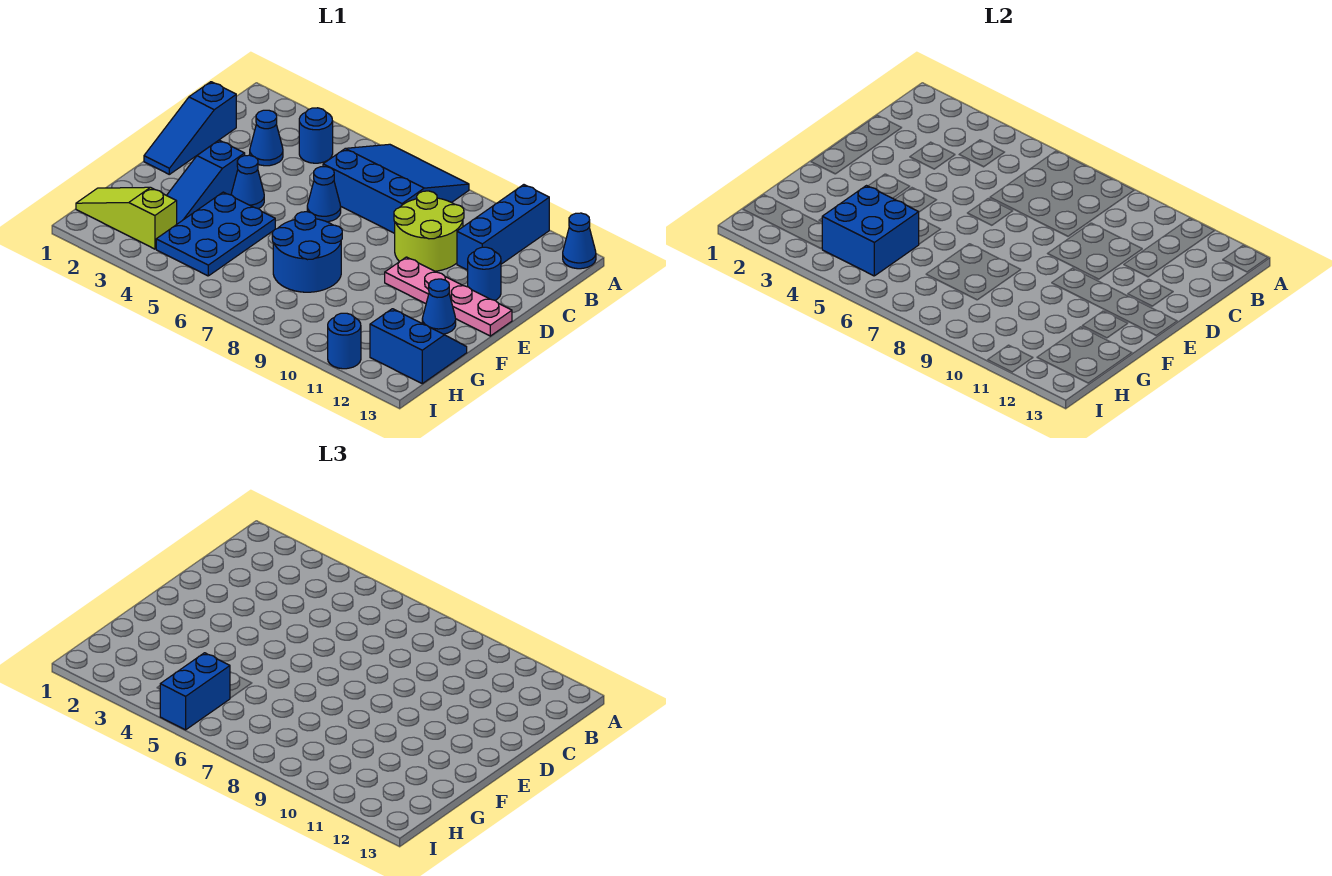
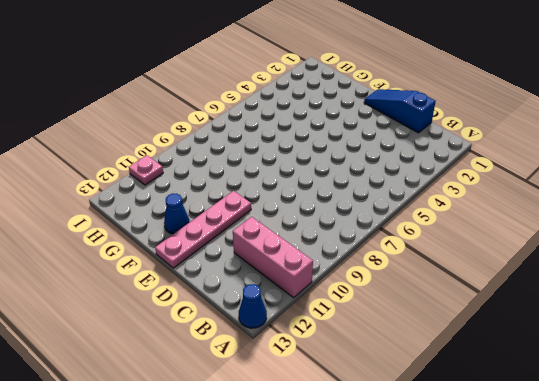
pink brick A11:C11 level 1 -> blue brick A11:C11 level 1
pink plate I11 level 1 -> blue round brick I11 level 1
none -> blue slope A6:C8 level 1 top C
none -> blue round brick B4 level 1
none -> blue cone C3 level 1

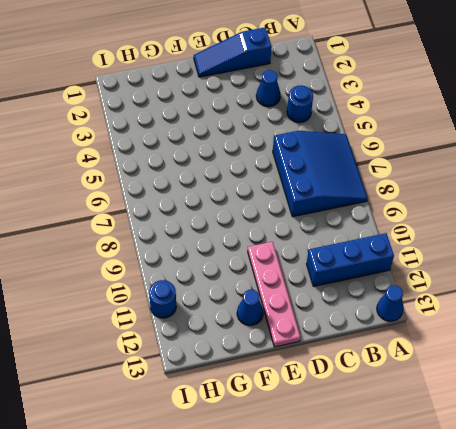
none -> lime round brick C9:D10 level 1
none -> blue cone D6 level 1
none -> blue round brick D12 level 1

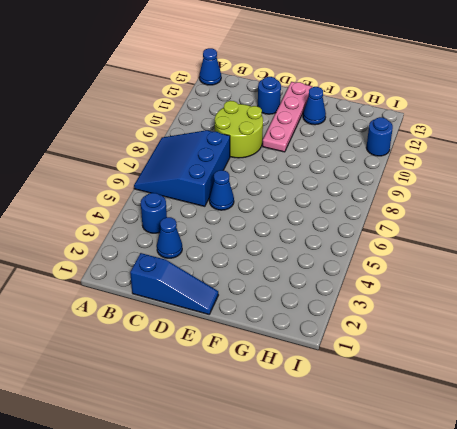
none -> blue brick A11:C11 level 1
none -> blue slope E3:G3 level 1 top E
none -> blue cone E4 level 1

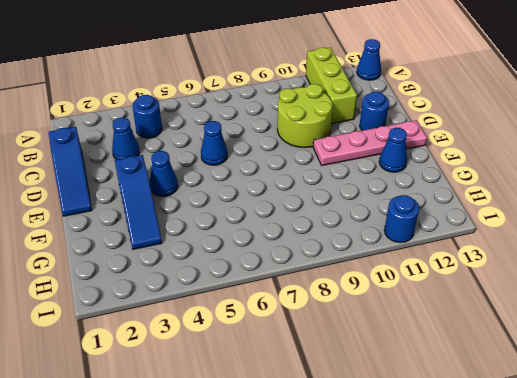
lime brick A11:C11 level 1 -> blue brick A11:C11 level 1
none -> blue slope A6:C8 level 1 top C
none -> blue plate F4:H5 level 1
none -> blue round brick F7:G8 level 1

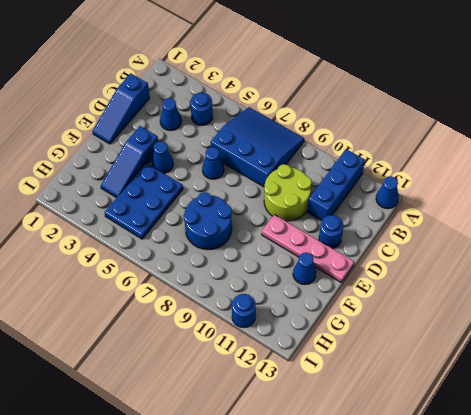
none -> blue slope G12:H13 level 1 top H
none -> lime slope H1:H3 level 1 top 3
none -> blue brick G4:H5 level 2

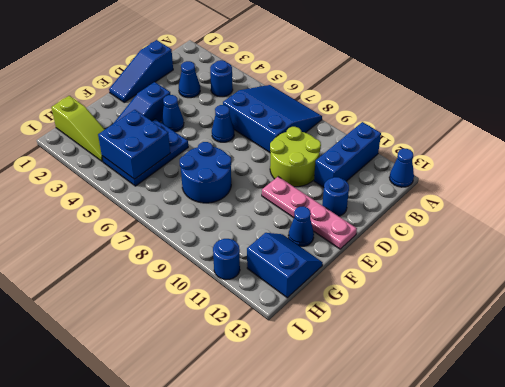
lime slope H1:H3 level 1 top 1 -> lime slope H1:H3 level 1 top 3
none -> blue brick H5:I5 level 3

